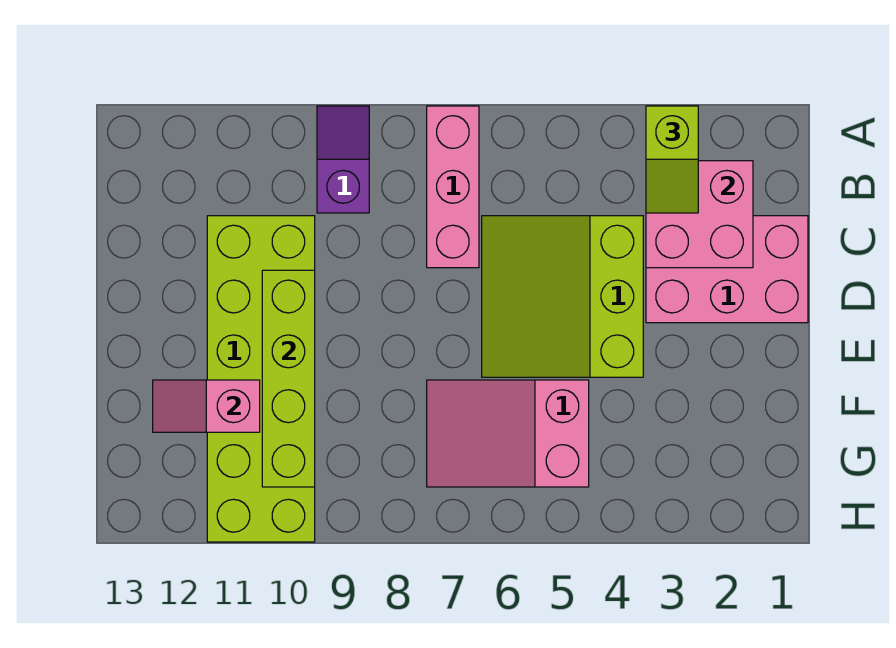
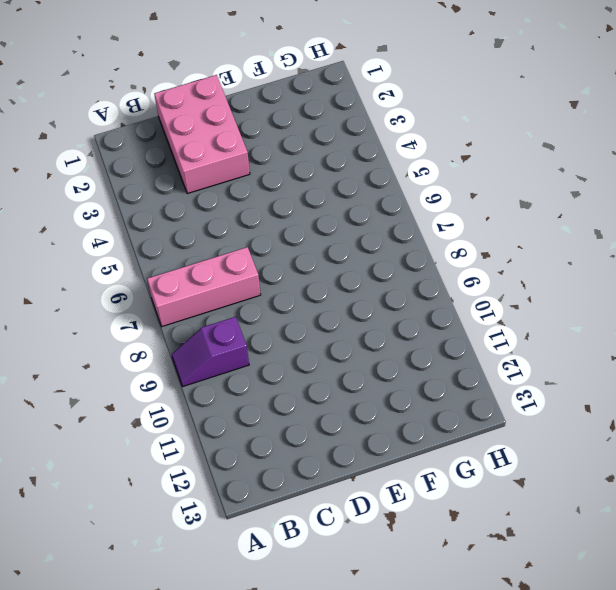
none -> lime slope C4:E6 level 1 top 4
none -> lime brick C10:H11 level 1

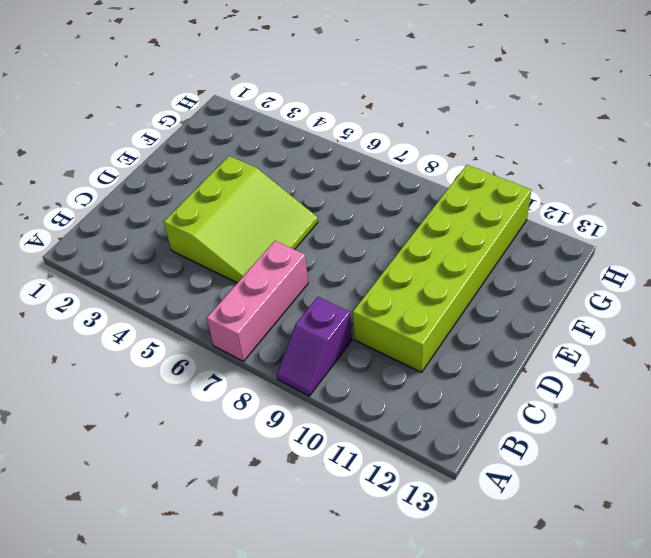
none -> pink brick C1:D3 level 1
none -> pink slope F5:G7 level 1 top 5

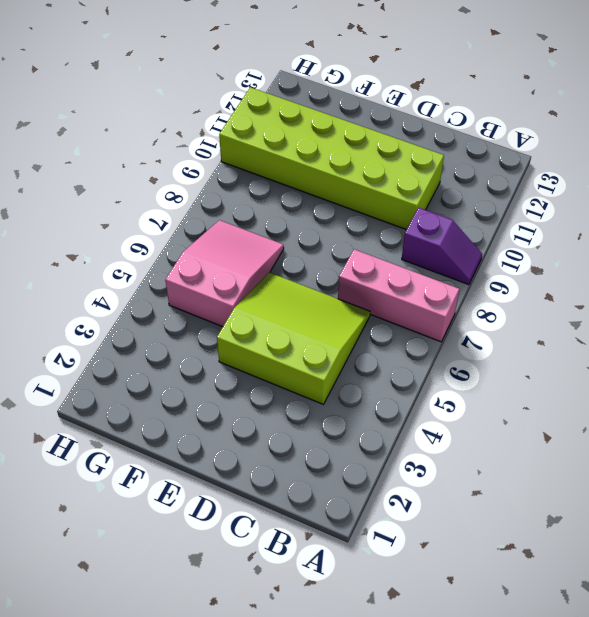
none -> pink brick C1:D3 level 1
none -> pink brick B2:C3 level 2

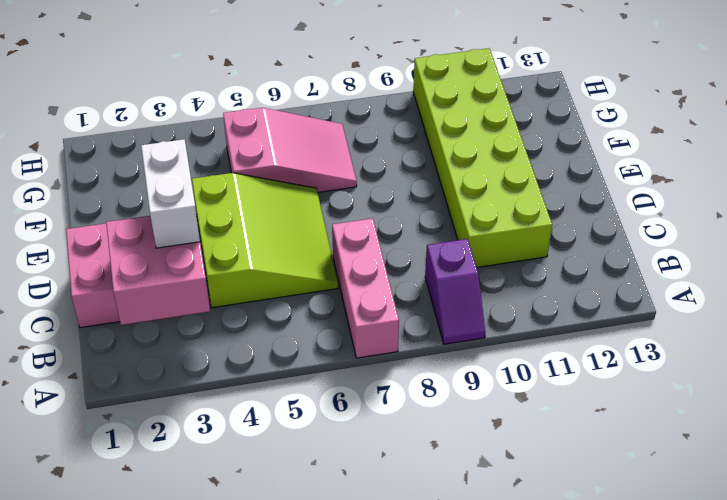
white brick C3:D3 level 3 -> none
none -> lime brick D10:G10 level 2
none -> pink slope F11:F12 level 2 top 11

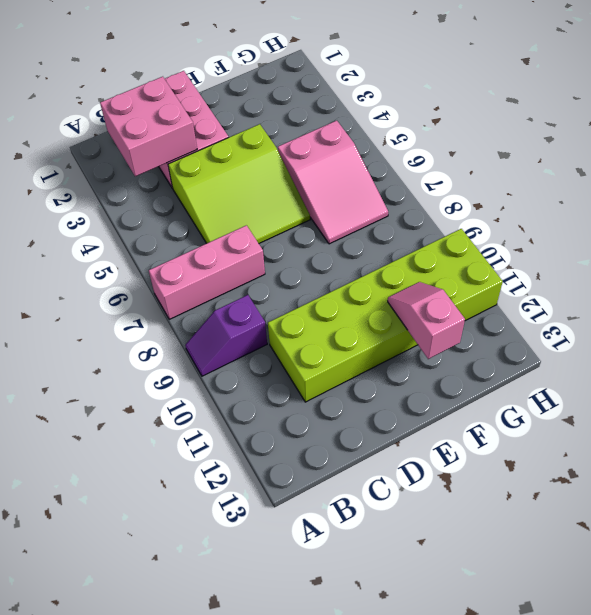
pink slope F11:F12 level 2 top 12 -> pink slope F11:F12 level 2 top 11
none -> lime brick D10:G10 level 2
none -> lime slope A3:B3 level 3 top A

